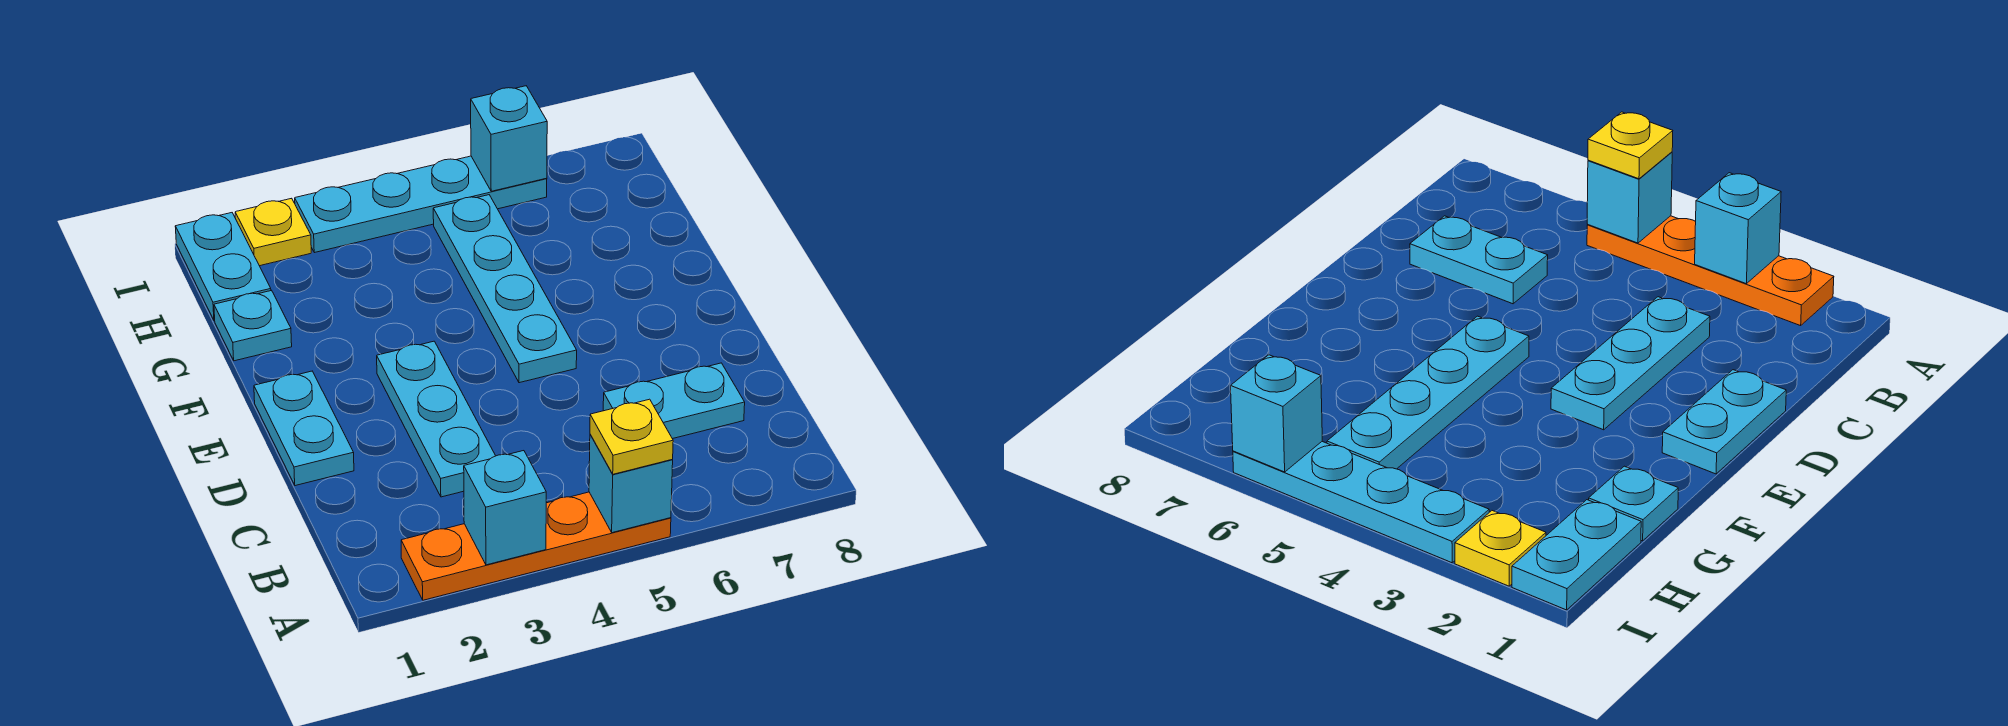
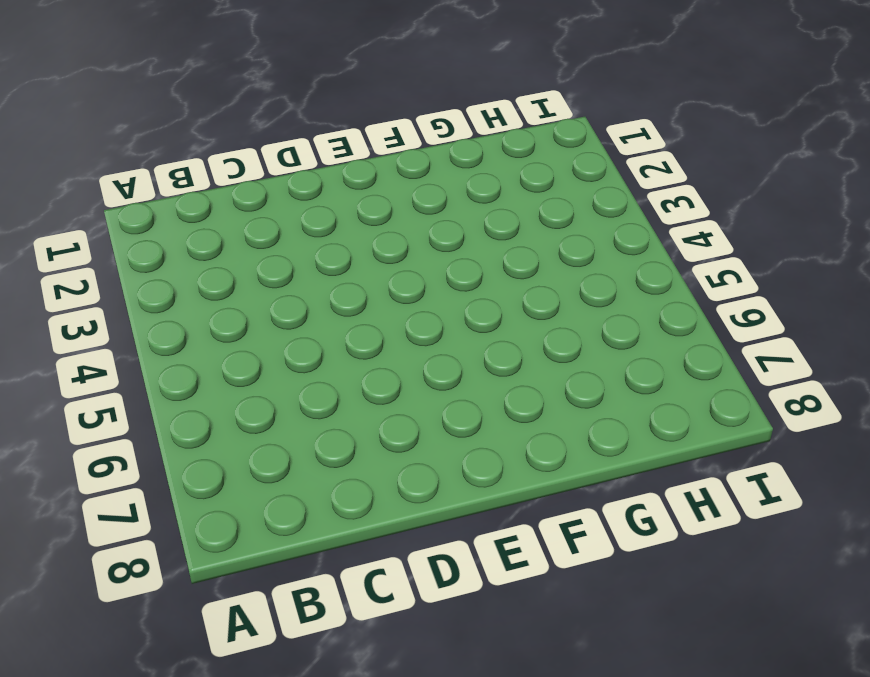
none -> orange plate A2:A5 level 1
none -> cyan plate C3:E3 level 1
none -> cyan plate C6:C7 level 1

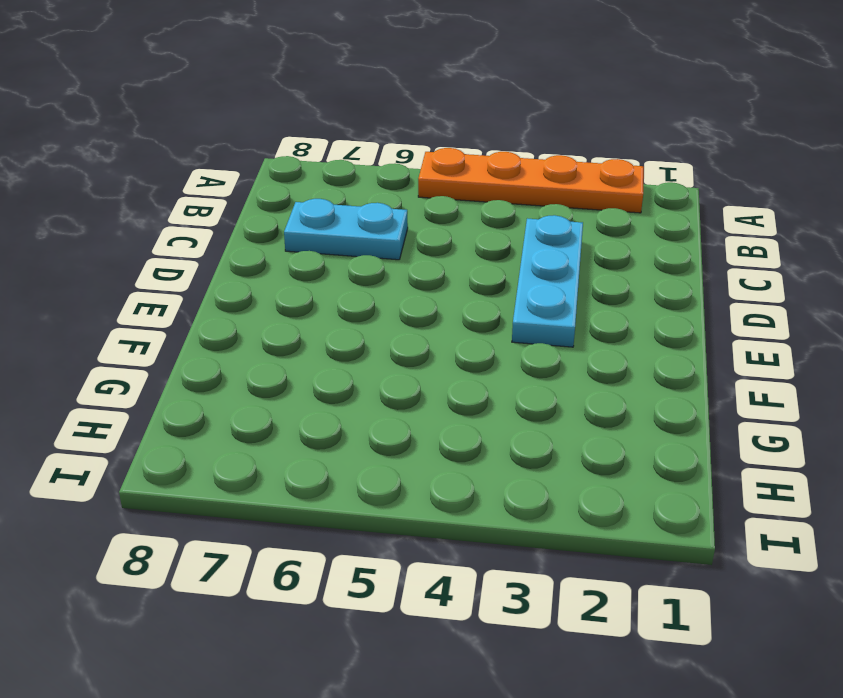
none -> cyan plate D1:E1 level 1
none -> cyan plate E5:H5 level 1
none -> cyan plate G1 level 1

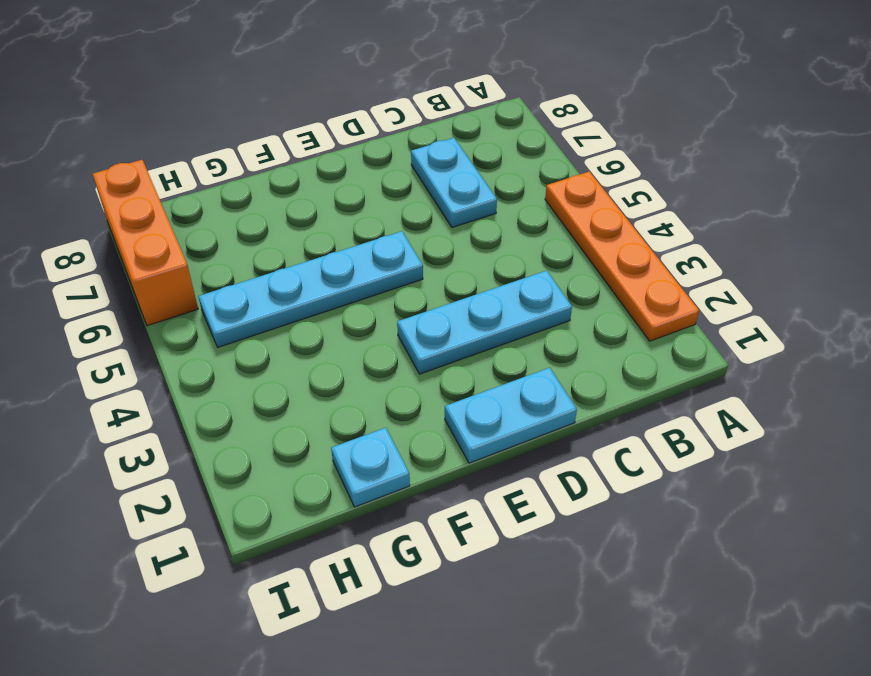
orange brick I6:I8 level 1 -> cyan plate I3:I6 level 1
none -> cyan plate H1:I1 level 1
none -> yellow plate I2 level 1
none -> cyan brick A3 level 2

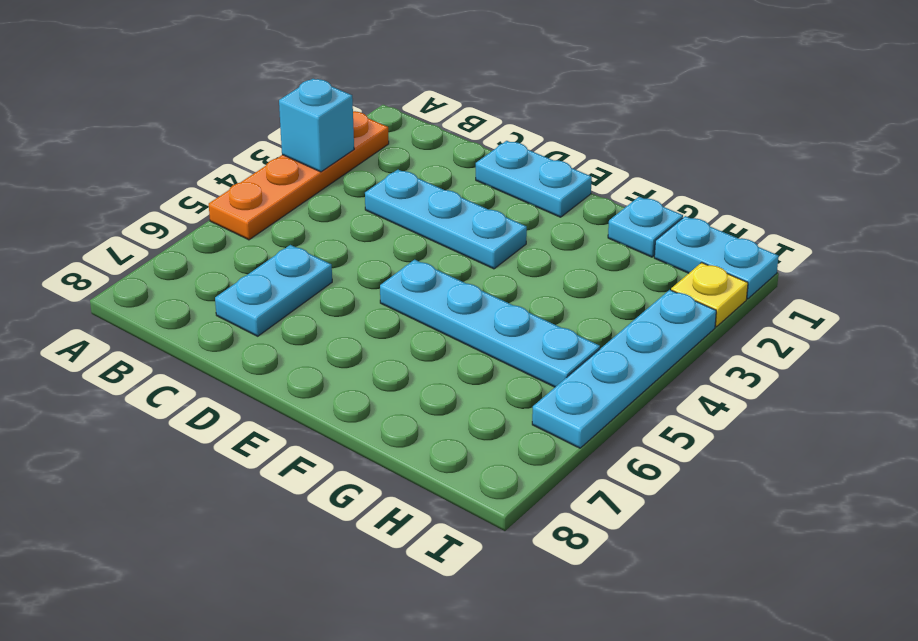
none -> cyan brick A5 level 2
none -> cyan brick I6 level 2
none -> yellow plate A5 level 3

